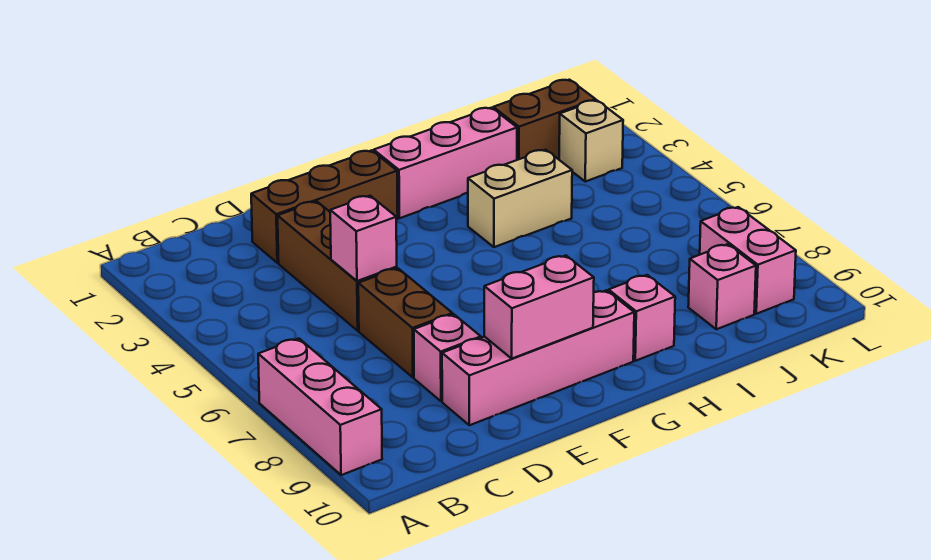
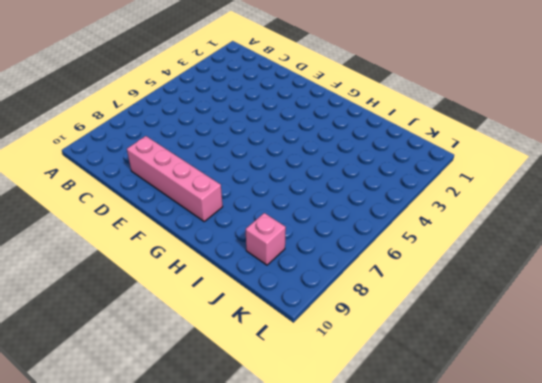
none -> pink brick A7:A9 level 1
none -> brown brick D2:F2 level 1
none -> brown brick D3:D5 level 1

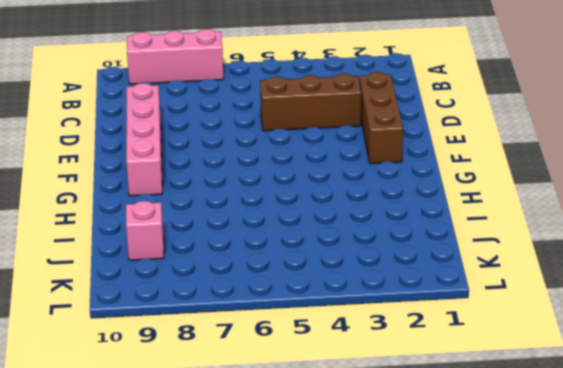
none -> brown brick D6:D7 level 1
none -> pink brick D8 level 1
none -> pink brick G2:I2 level 1

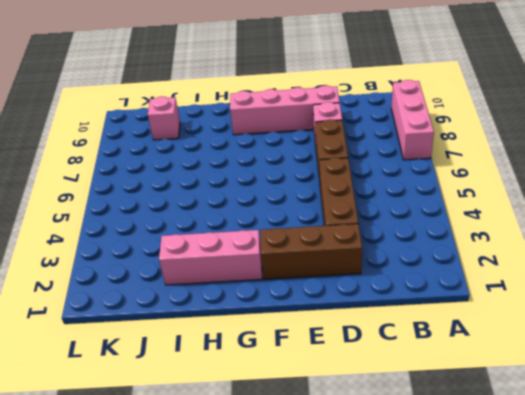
none -> tan brick H4:I4 level 1
none -> pink brick H9 level 1
none -> brown brick J2:K2 level 1

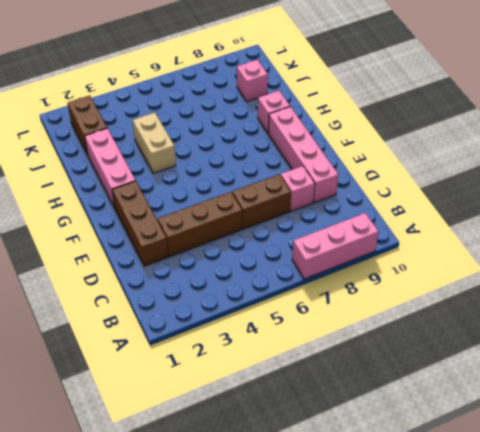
none -> tan brick K3 level 1
none -> pink brick K8:K9 level 1
none -> pink brick D5 level 2

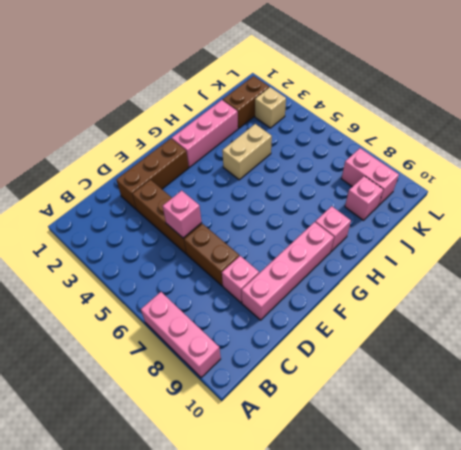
none -> pink brick E9:F9 level 2

